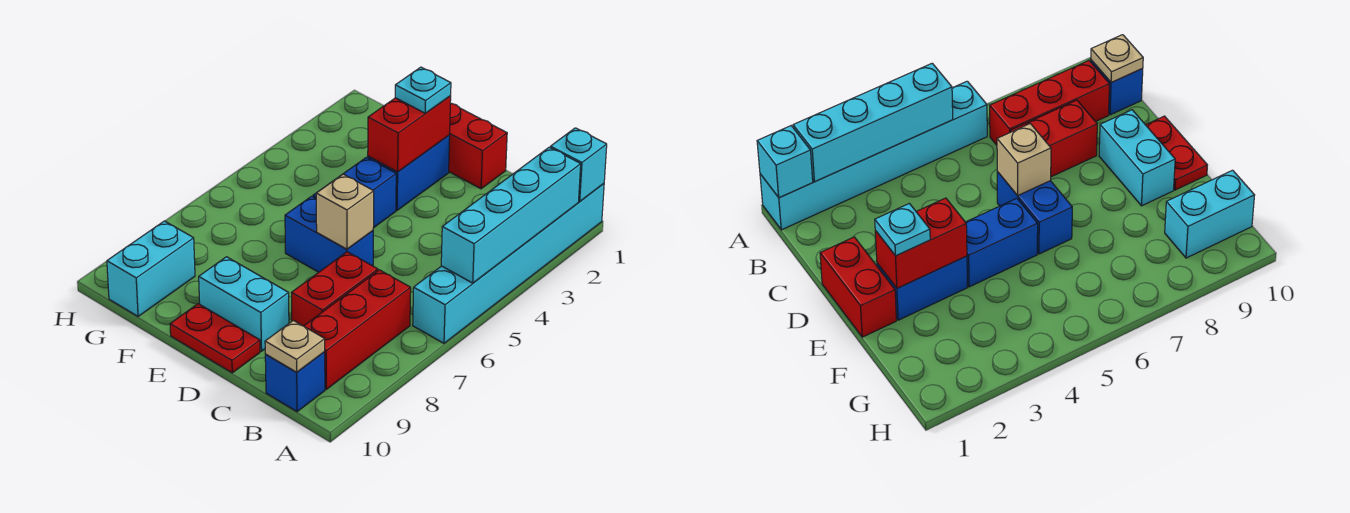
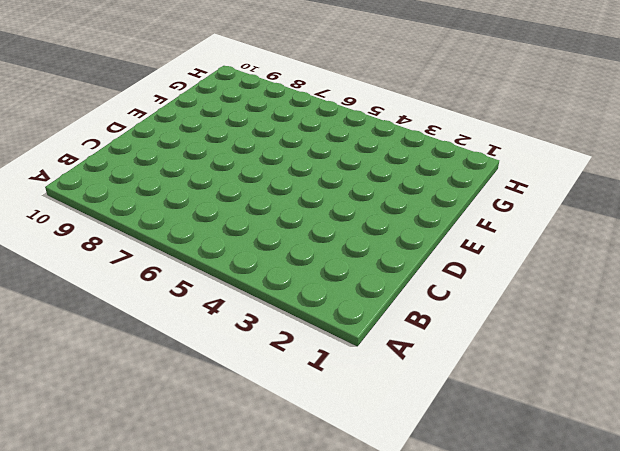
none -> cyan brick A1:A6 level 1
none -> red brick B7:B9 level 1
none -> blue brick B10 level 1

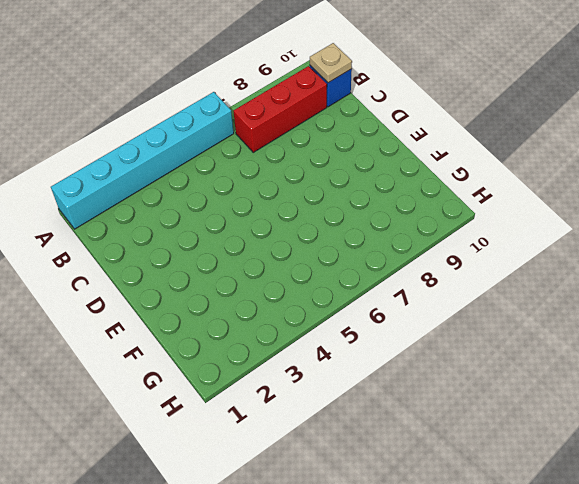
none -> red brick C7:C8 level 1
none -> red brick D1:E1 level 1
none -> blue brick D6:E6 level 1

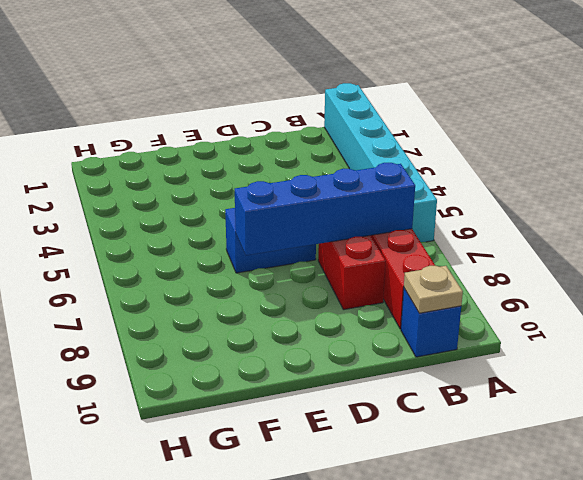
blue brick B7:E7 level 2 -> none
none -> red brick D1:E1 level 1
none -> cyan brick D9:E9 level 1
none -> red plate D10:E10 level 1

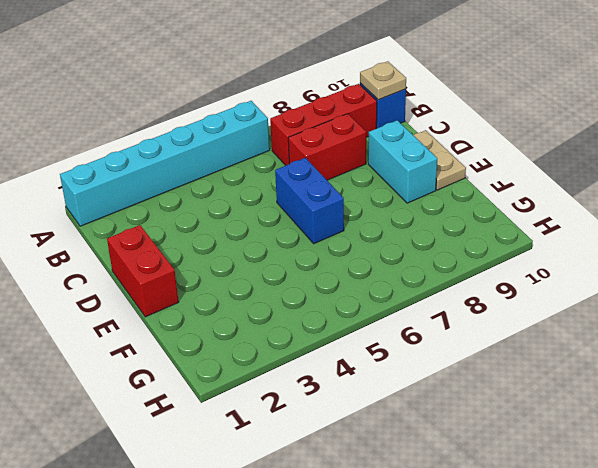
tan plate D10:E10 level 1 -> red plate D10:E10 level 1
none -> blue brick E2:E3 level 1
none -> blue brick E4:E5 level 1
none -> cyan brick G9:G10 level 1

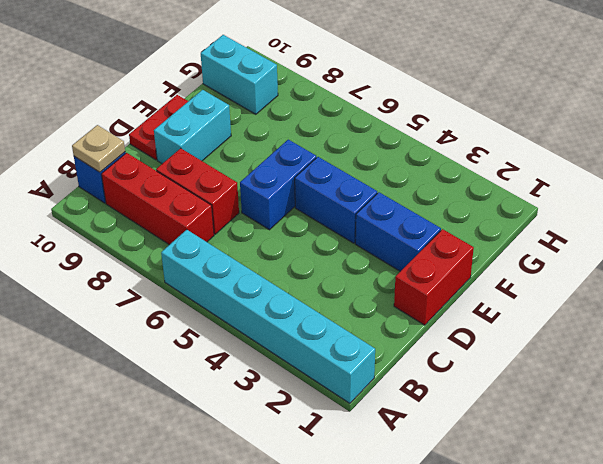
none -> cyan brick A1 level 2
none -> cyan brick A2:A5 level 2
none -> tan brick D6 level 2

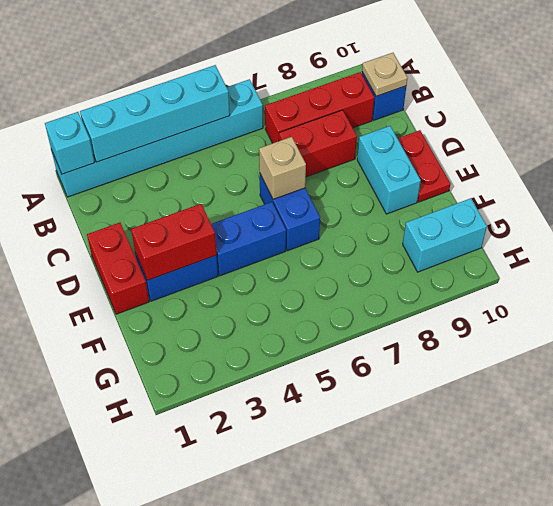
none -> cyan plate E2 level 3

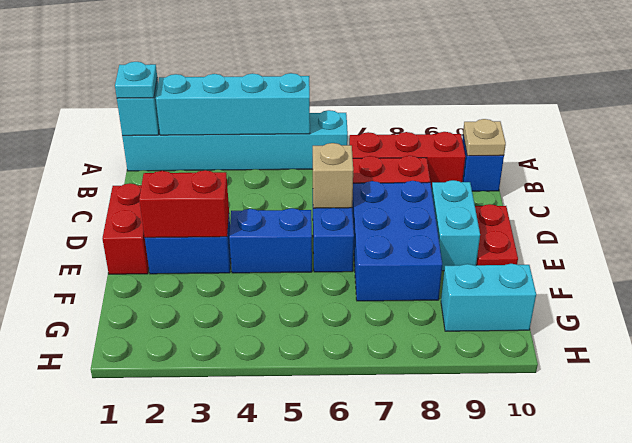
cyan plate A1 level 3 -> cyan plate E2 level 3
blue brick D7:F8 level 1 -> none

